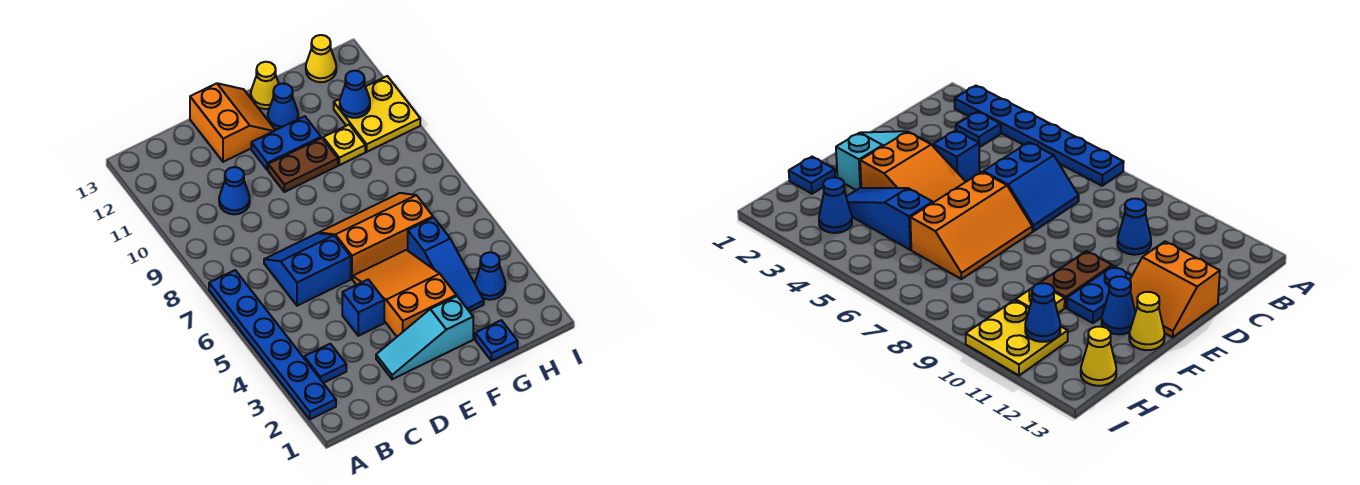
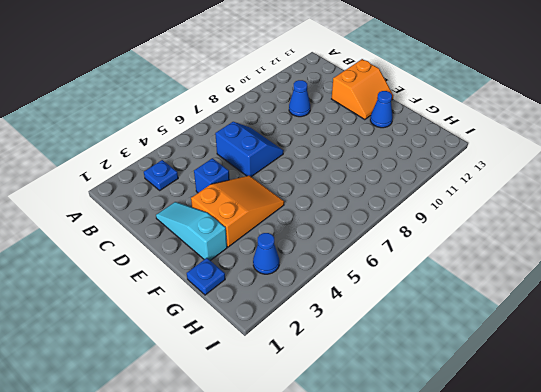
none -> blue plate A2:A7 level 1
none -> orange slope E6:G7 level 1 top 6
none -> brown plate E10:F10 level 1

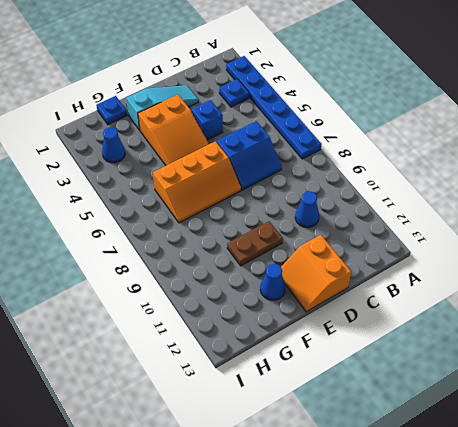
none -> blue plate E11:F11 level 1
none -> yellow cone F13 level 1
none -> blue slope G3:G5 level 1 top 5

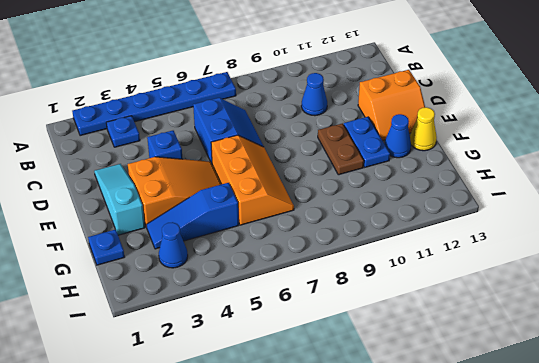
none -> yellow plate G10 level 1
none -> yellow plate H10:I11 level 1
none -> yellow cone H13 level 1

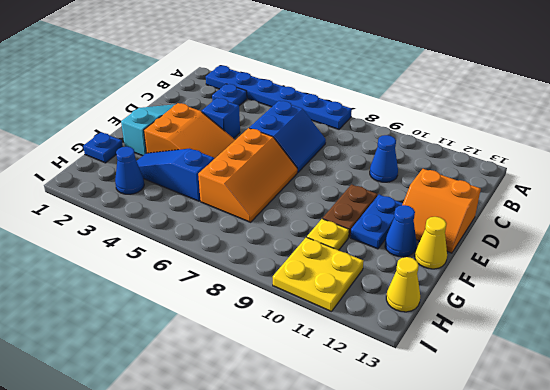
none -> blue cone H11 level 2

